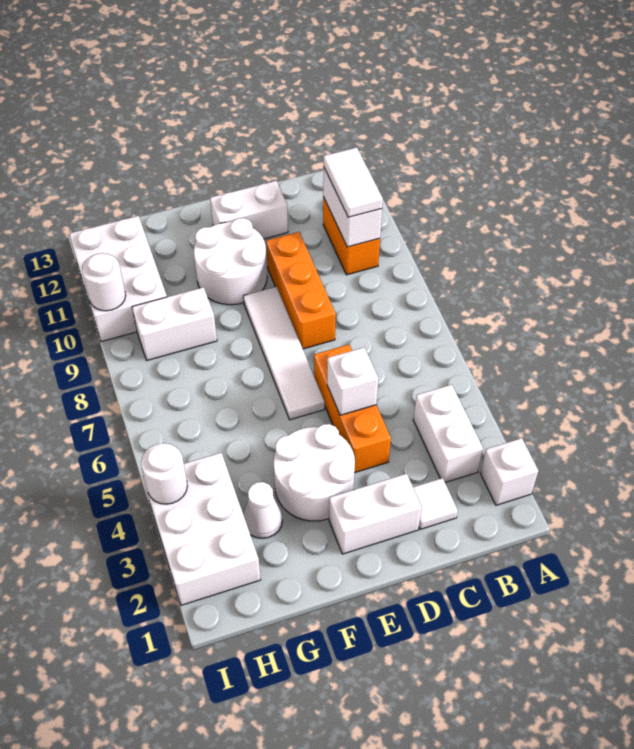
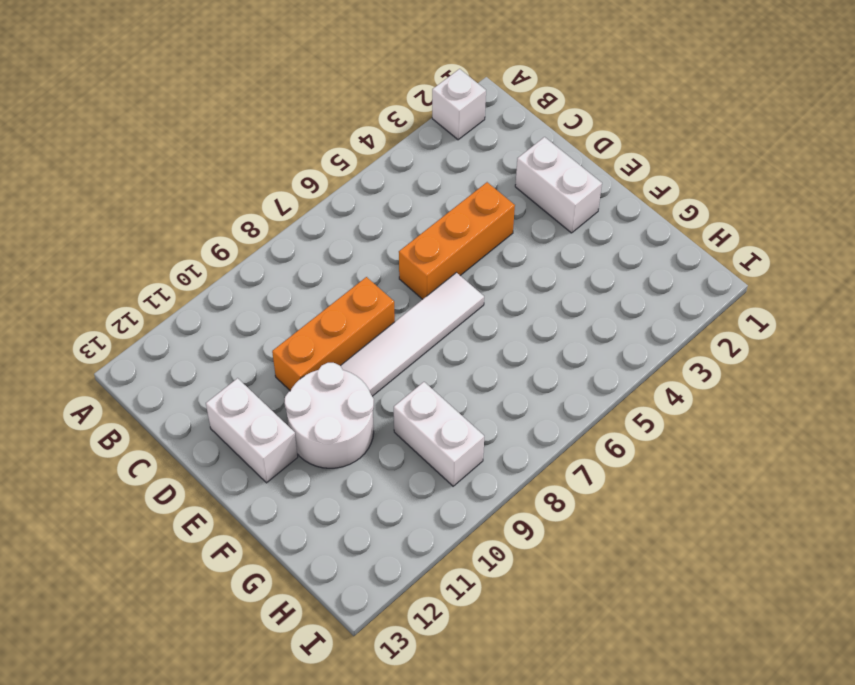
none -> white brick B3:B4 level 1
none -> orange brick B10:B11 level 1
none -> white tile C2 level 1

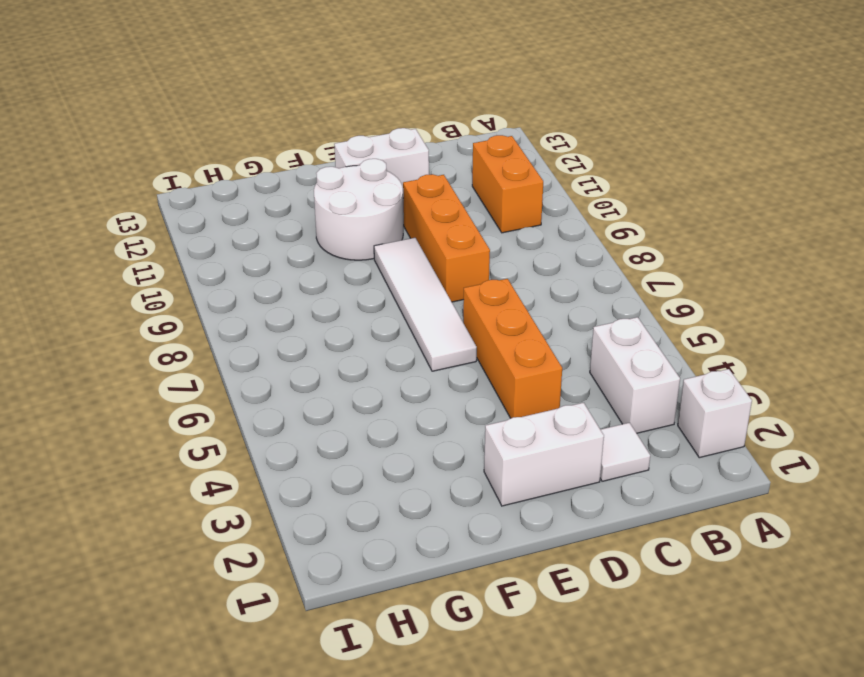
none -> white round brick E3:F4 level 1
none -> white cone G3 level 1
none -> white brick G9:H9 level 1

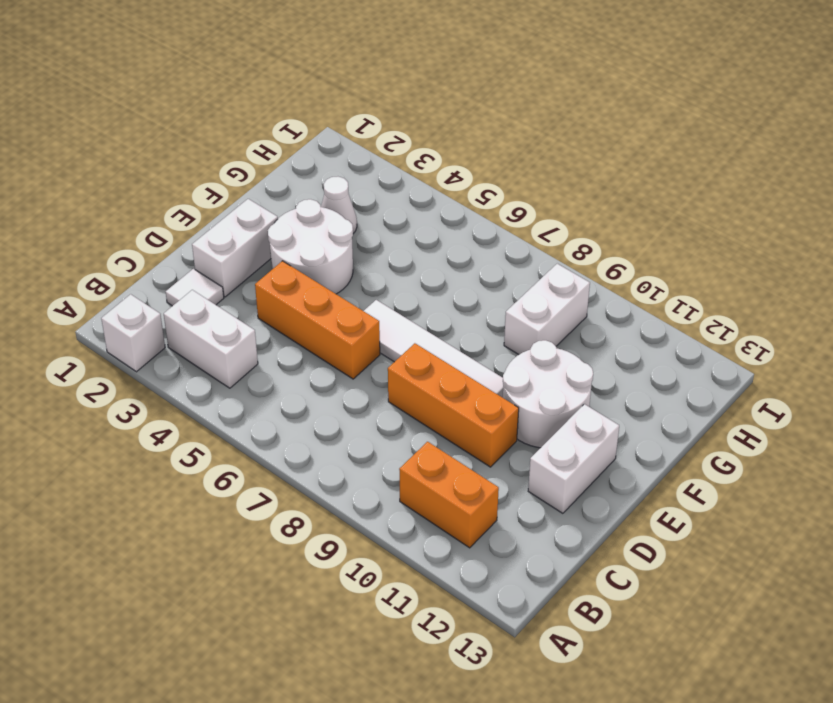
none -> white brick H2:I4 level 1
none -> white brick H10:I12 level 1
none -> white brick B10:B11 level 2

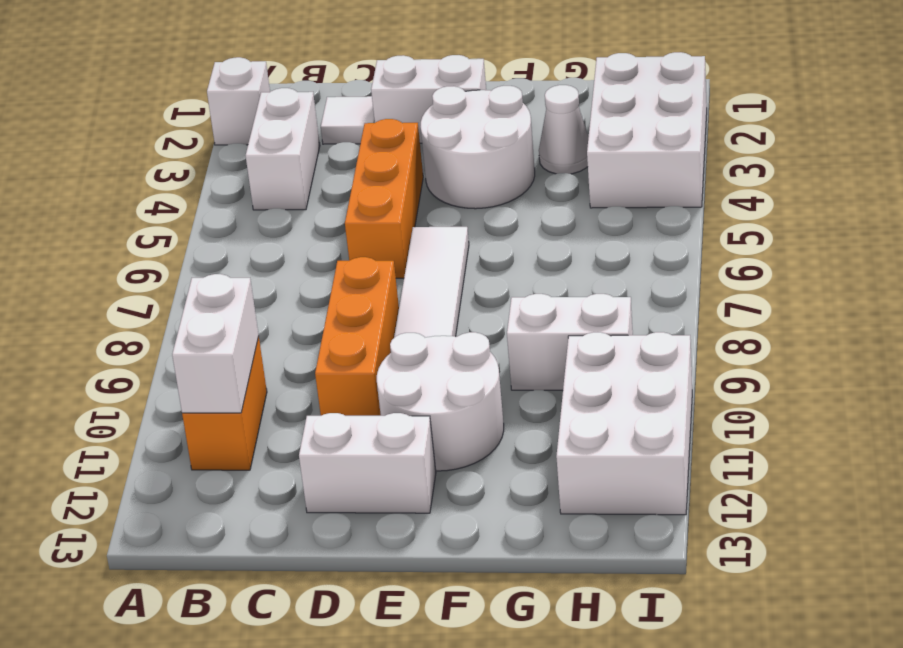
none -> white brick D5 level 2
none -> white round brick I4 level 2
none -> white round brick I10 level 2

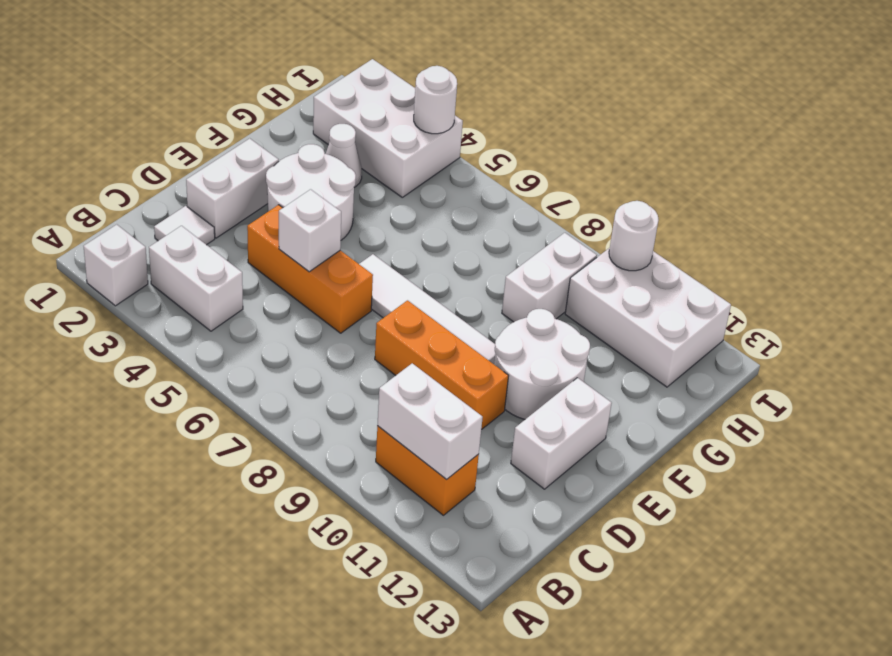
none -> white tile B10:B11 level 3

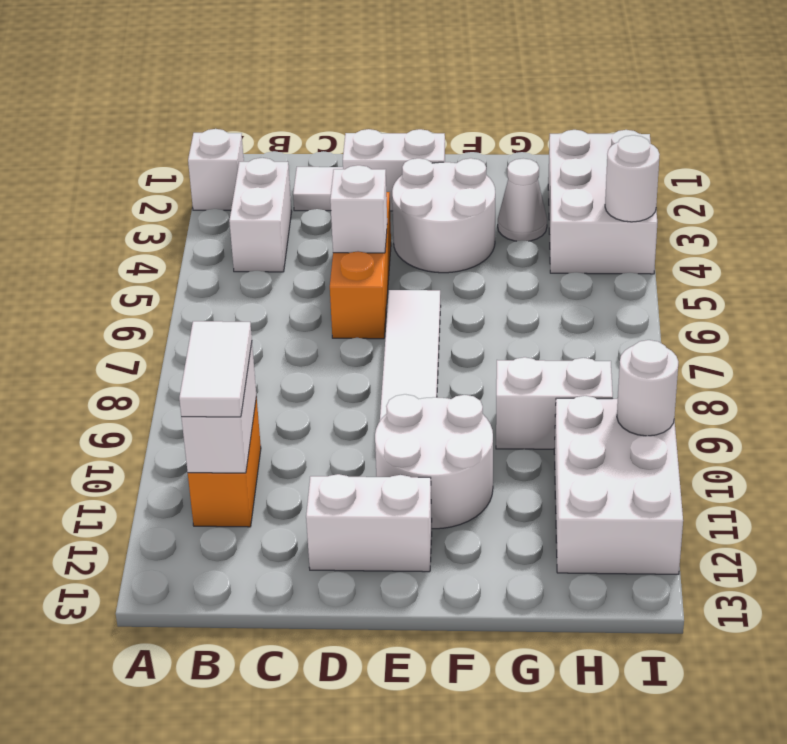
none -> orange brick D8:D10 level 1

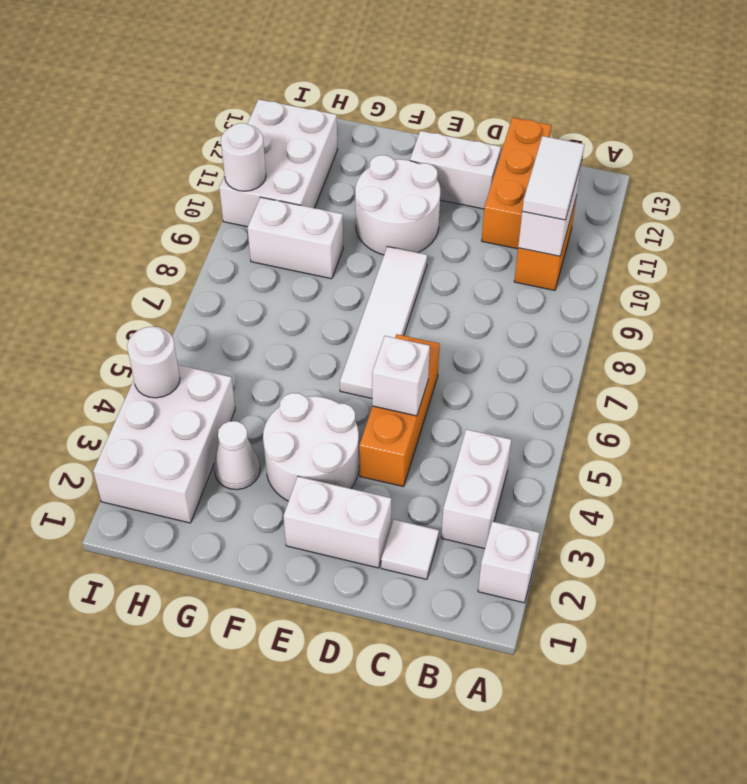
orange brick C11:C13 level 1 -> orange brick D8:D10 level 1

